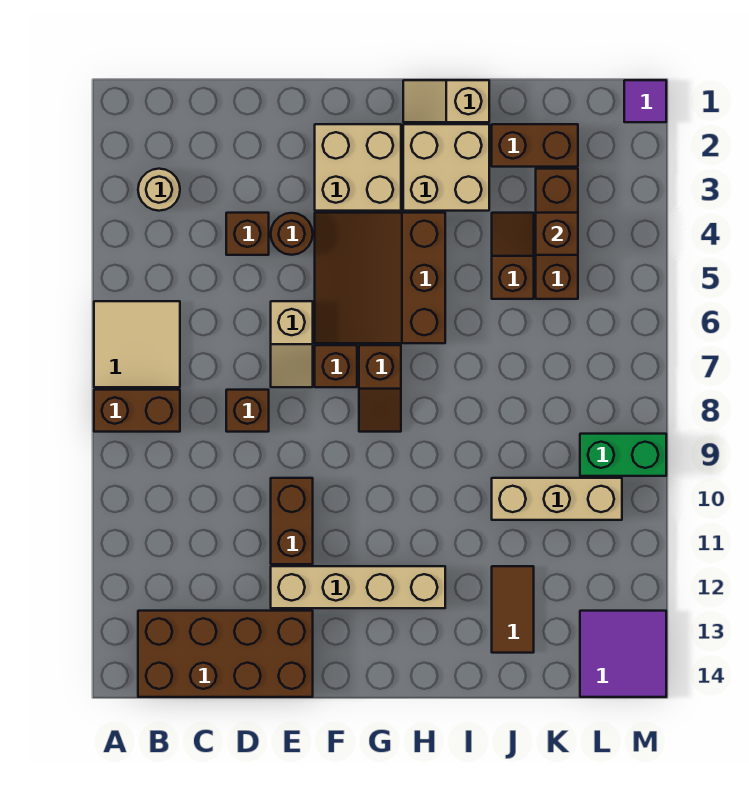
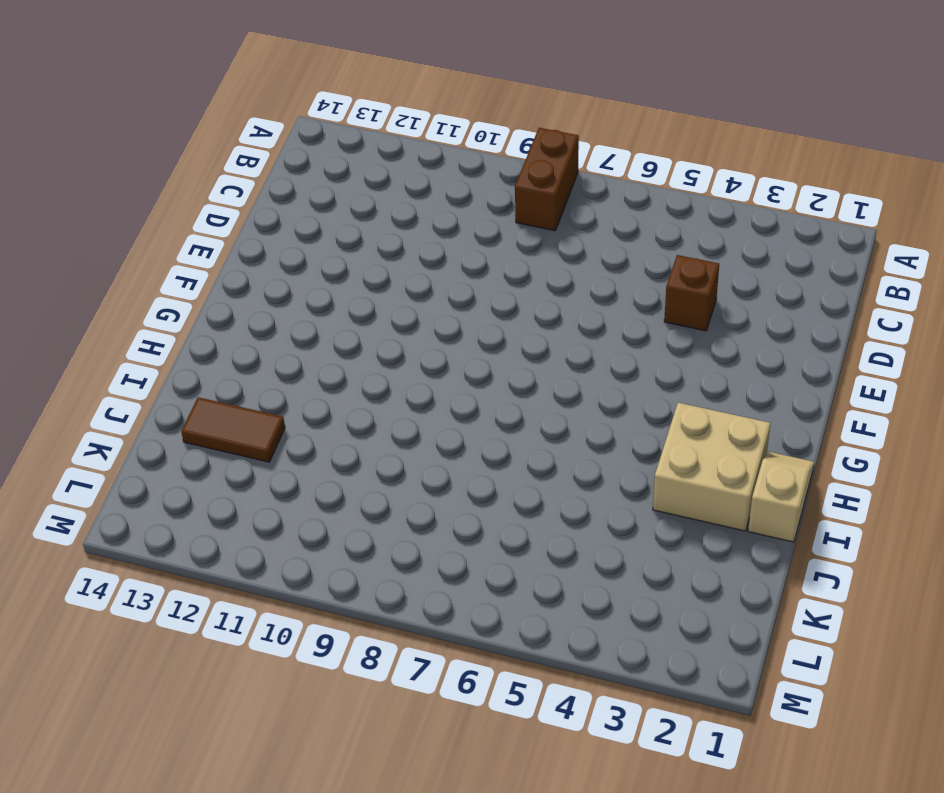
none -> tan tile A6:B7 level 1
none -> tan round brick B3 level 1
none -> brown brick B13:E14 level 1

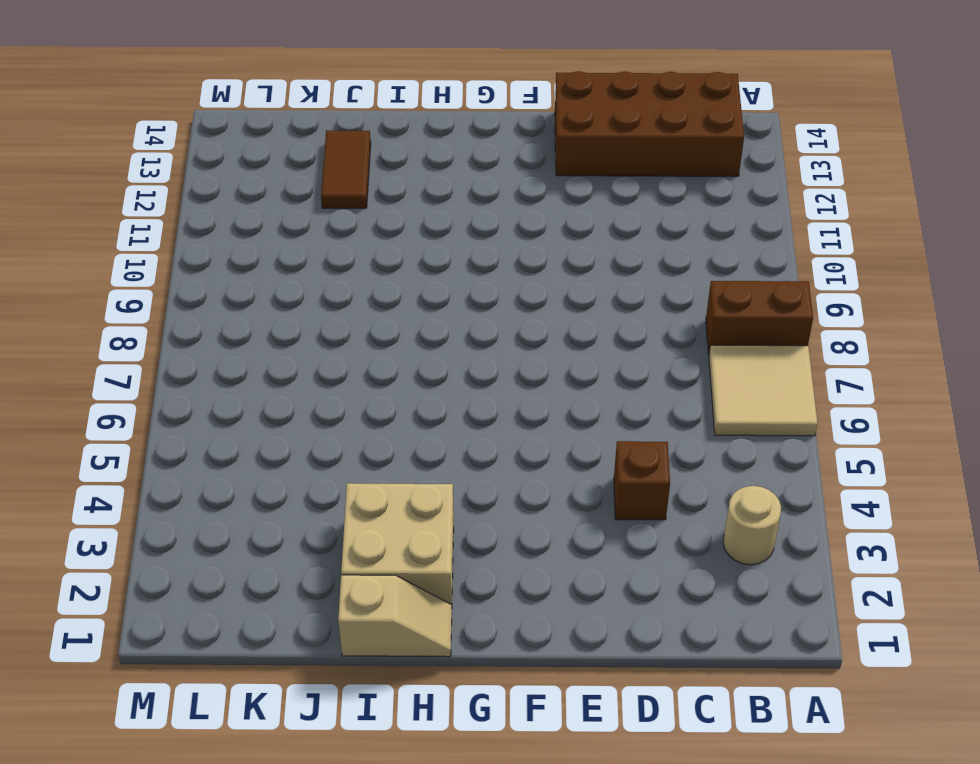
none -> brown brick D8 level 1
none -> brown round brick E4 level 1
none -> tan slope E6:E7 level 1 top 6

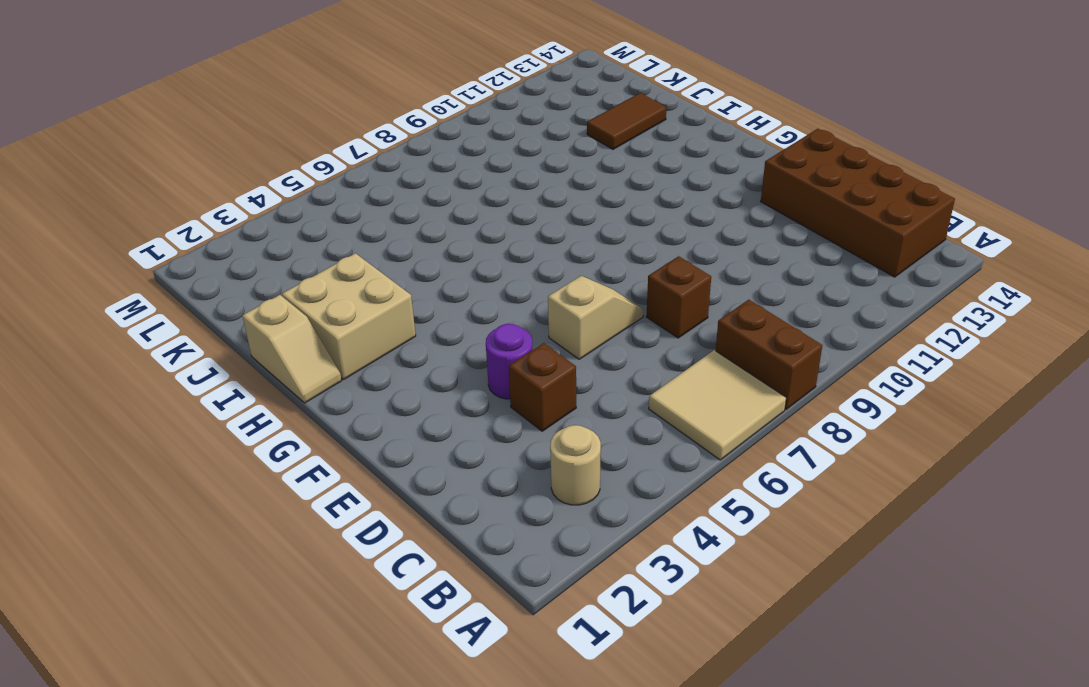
purple round brick E4 level 1 -> brown round brick E4 level 1
none -> brown brick E10:E11 level 1
none -> tan brick E12:H12 level 1
none -> tan brick F2:G3 level 1

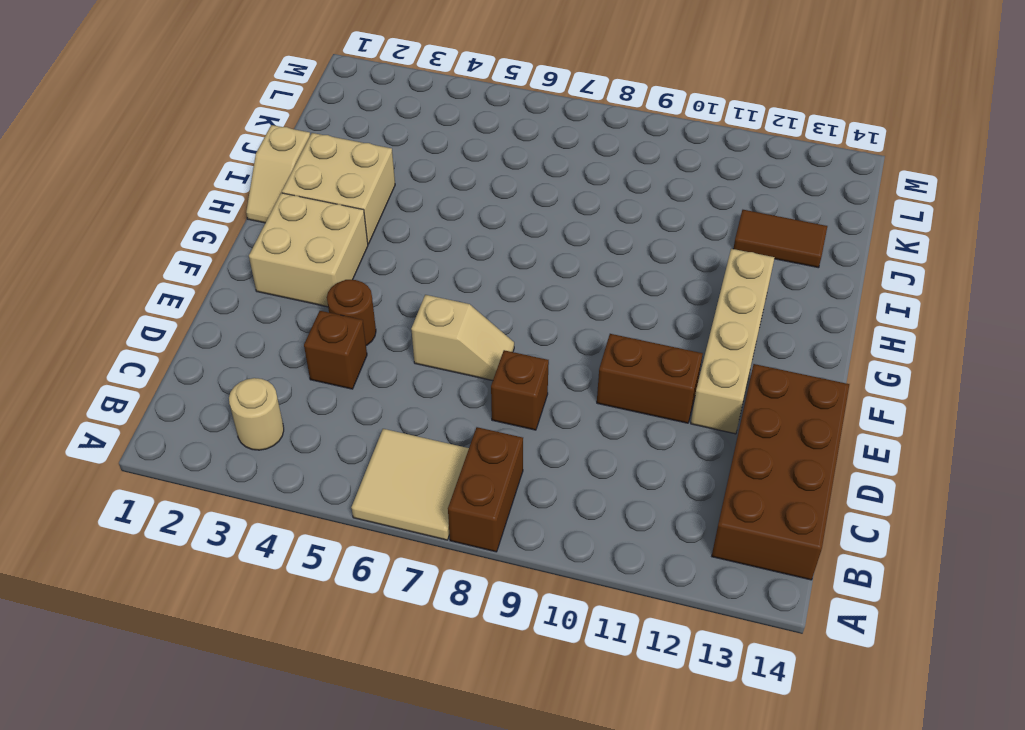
none -> brown slope F4:H6 level 1 top H
none -> brown brick F7 level 1
none -> brown slope G7:G8 level 1 top 7

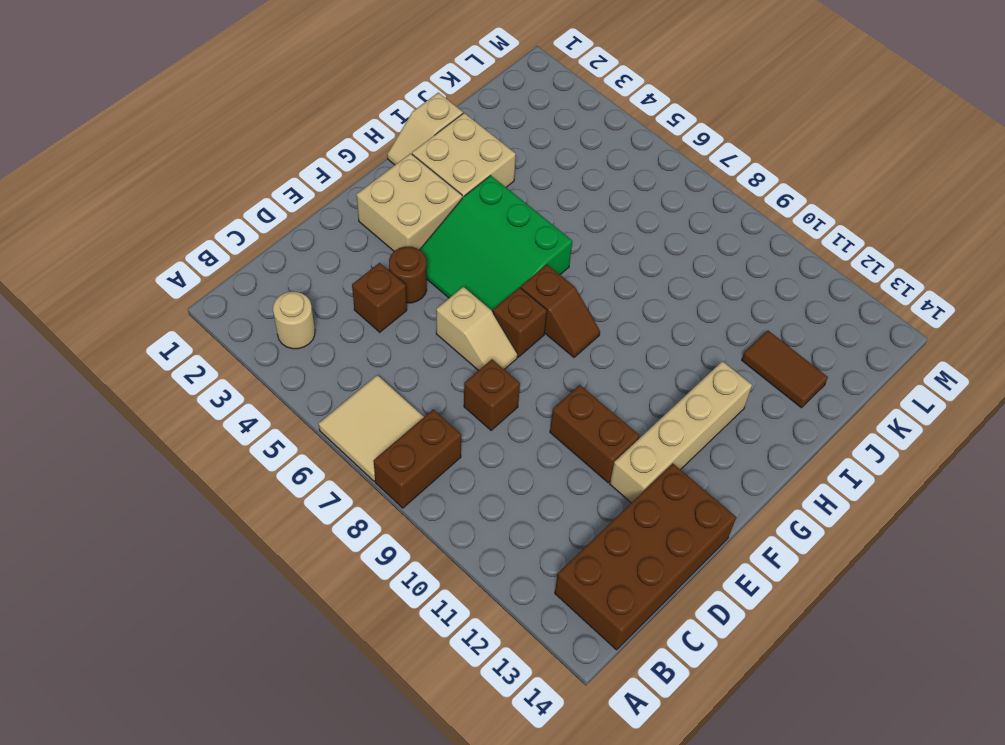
green slope F4:H6 level 1 top H -> brown slope F4:H6 level 1 top H
none -> brown brick J2:K2 level 1
none -> brown slope J4:J5 level 1 top 5
none -> tan brick J10:L10 level 1

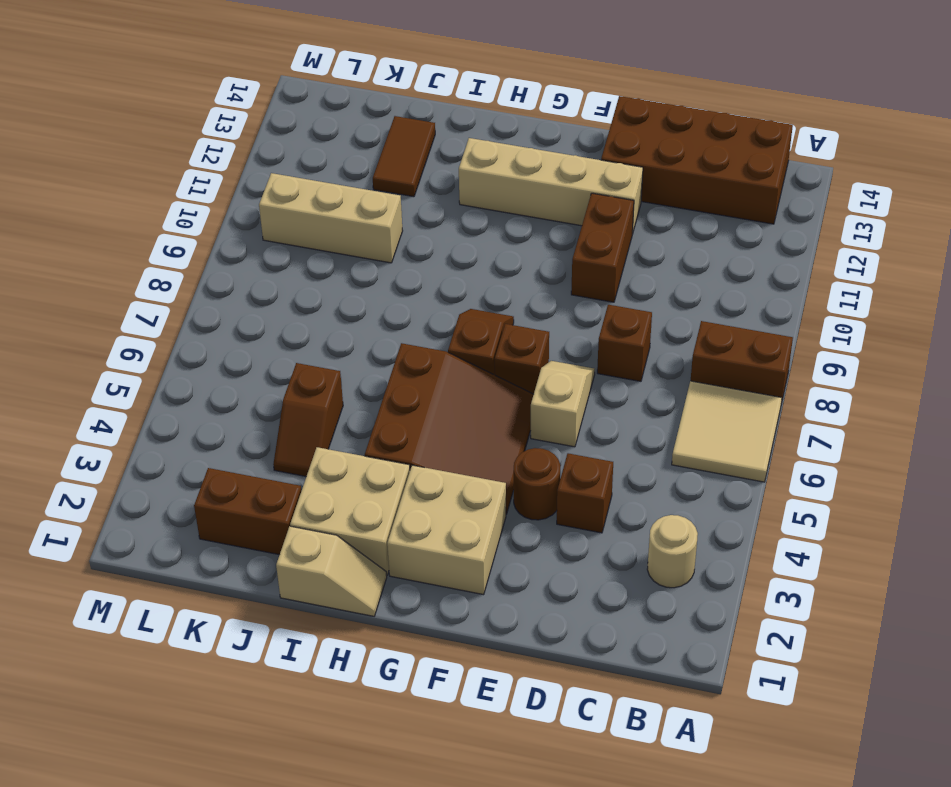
none -> brown brick K3:K5 level 1
none -> green brick L9:M9 level 1
none -> purple tile L13:M14 level 1

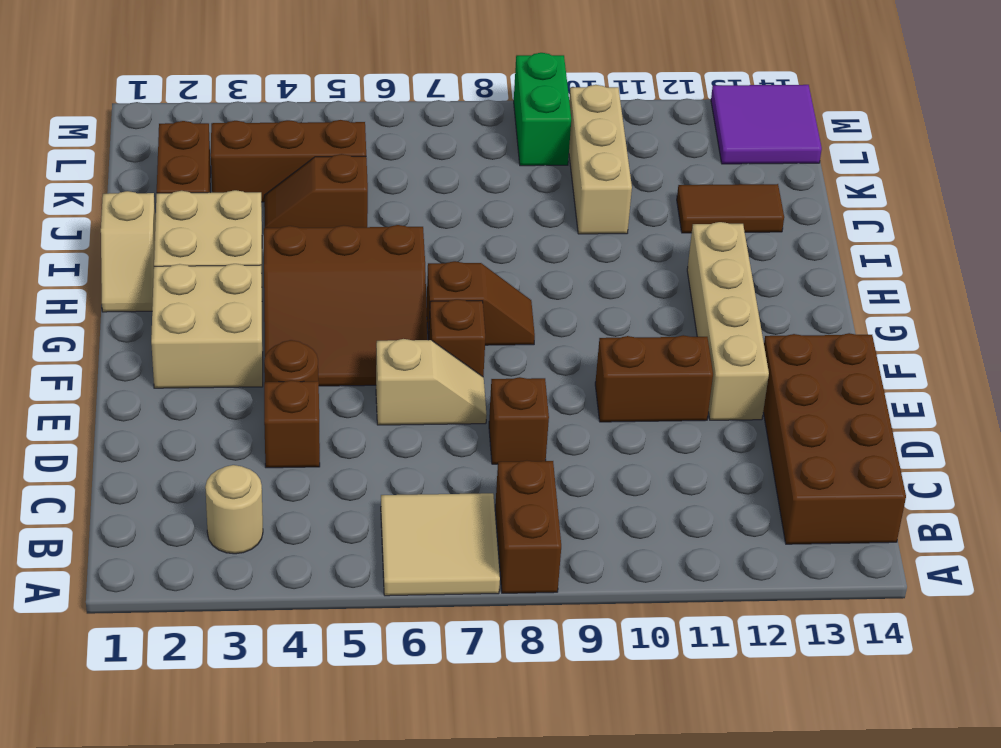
none -> purple tile M1 level 1
none -> brown brick K4 level 2

